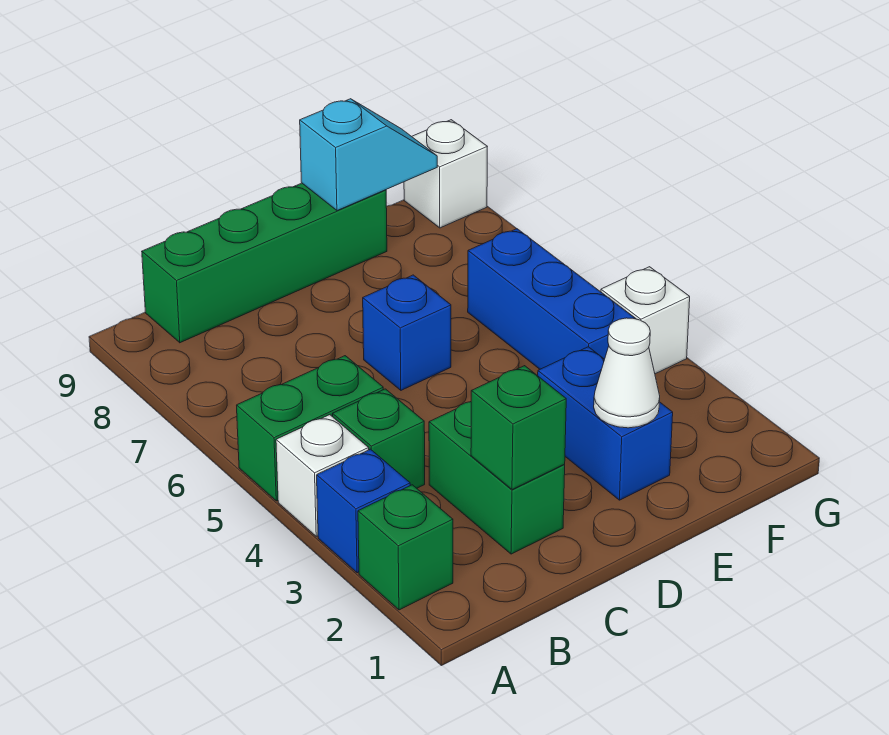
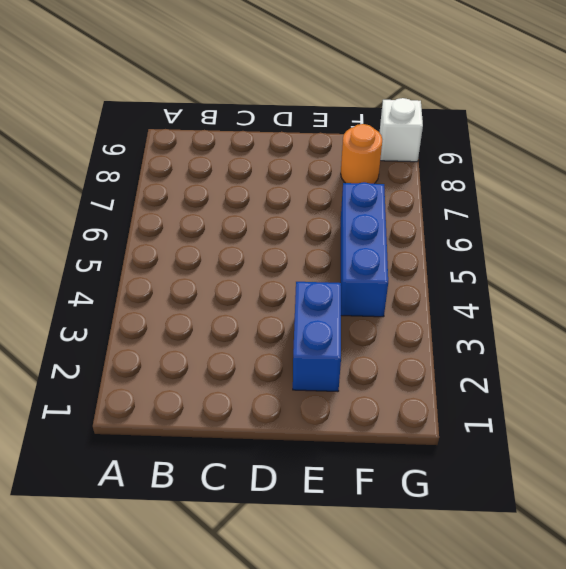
orange round brick F8 level 1 -> none
none -> green brick A2 level 1
none -> blue brick A3 level 1
none -> white brick A4 level 1

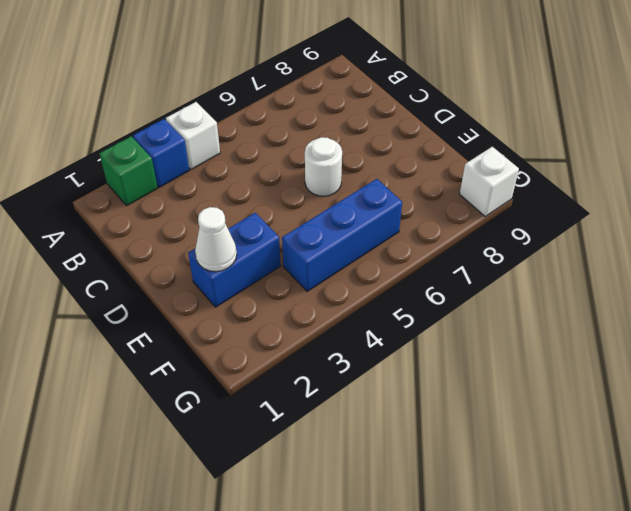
white round brick D6 level 1 -> blue brick D6 level 1
none -> green brick A5:B5 level 1
none -> green brick B4 level 1
none -> green brick B9:E9 level 1

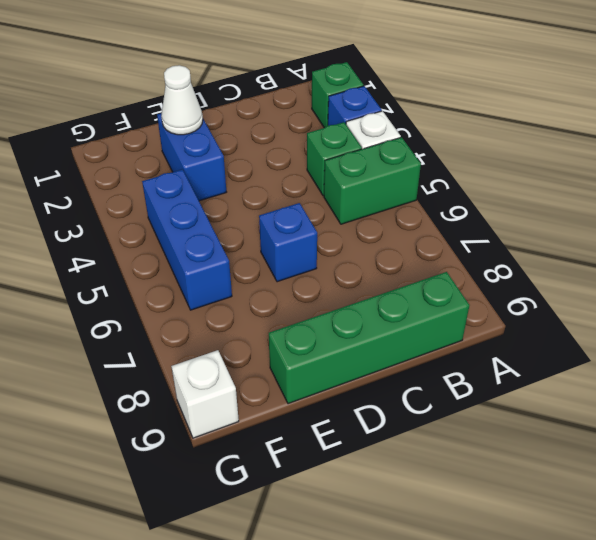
none -> green brick C2:C3 level 1
none -> white brick G4 level 1
none -> green brick C2 level 2

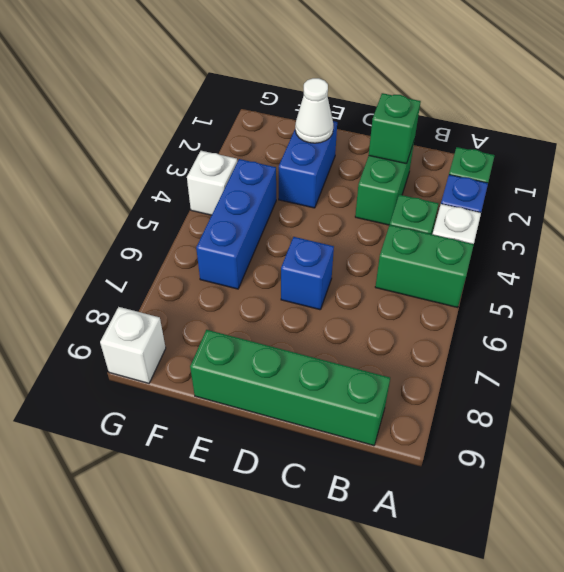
none -> cyan slope E9:F9 level 2 top E

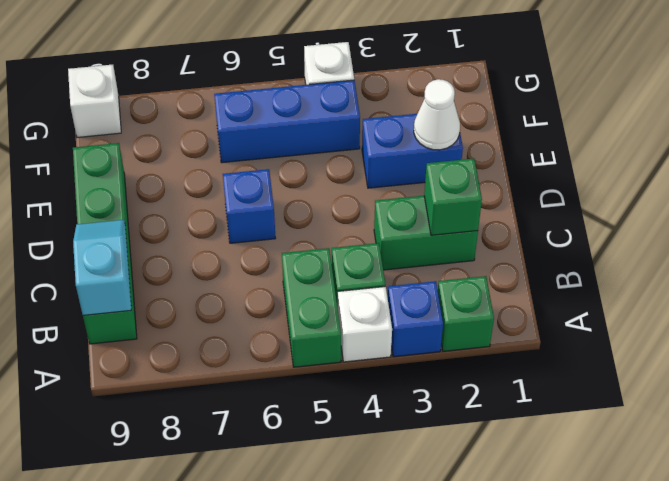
cyan slope B9:C9 level 2 top B -> cyan slope E9:F9 level 2 top E

